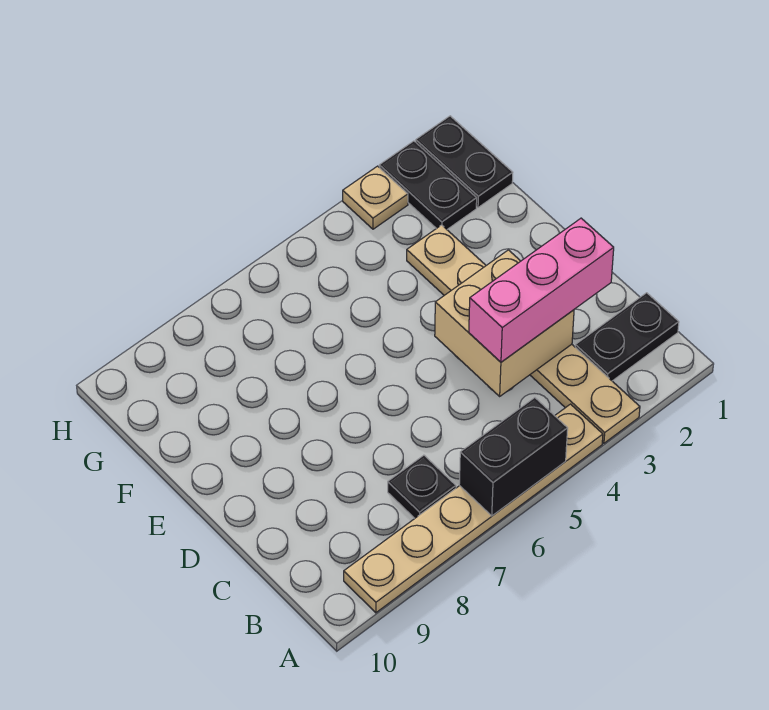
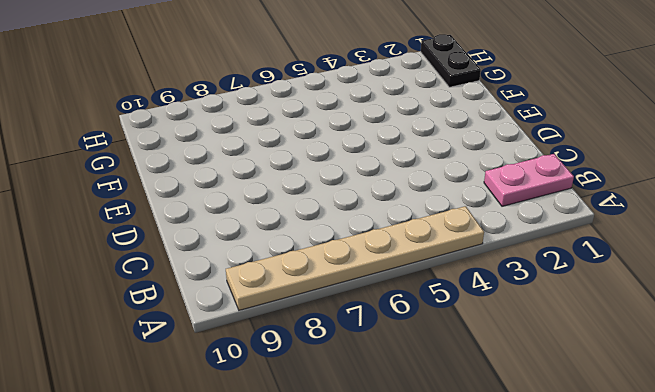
pink plate B1:B2 level 1 -> black plate B1:B2 level 1
none -> tan plate A3:F3 level 1
none -> black plate B7 level 1

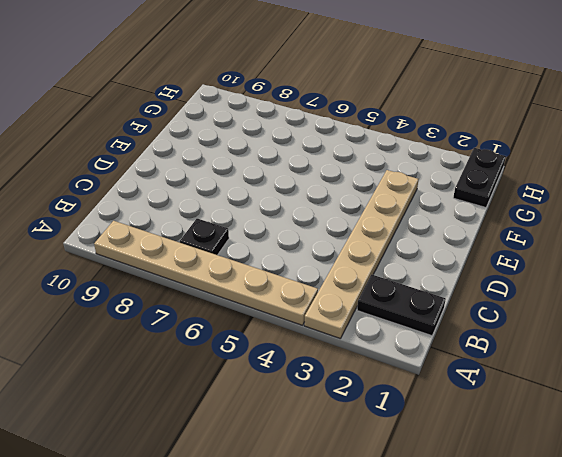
none -> black plate G2:H2 level 1
none -> tan plate H3 level 1

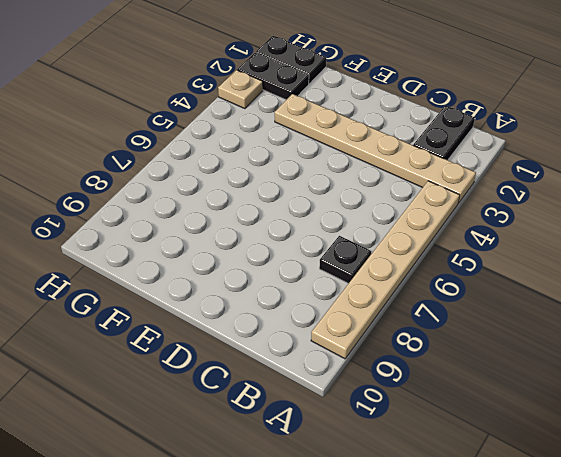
none -> black brick A5:A6 level 2
none -> tan brick C3:D4 level 2

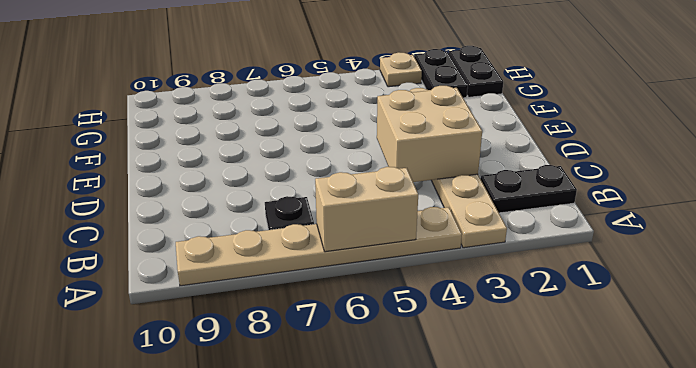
tan brick A5:A6 level 2 -> black brick A5:A6 level 2
none -> pink brick C2:C4 level 3

